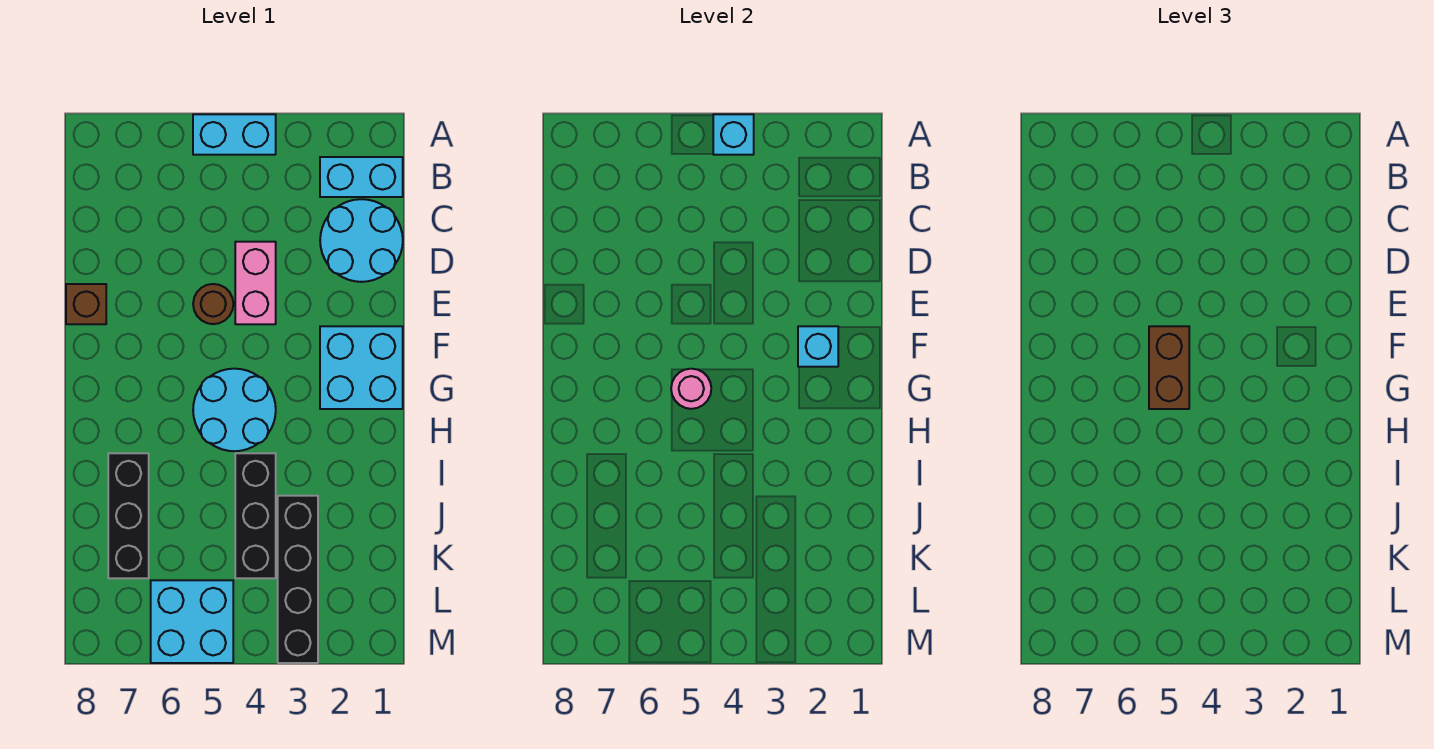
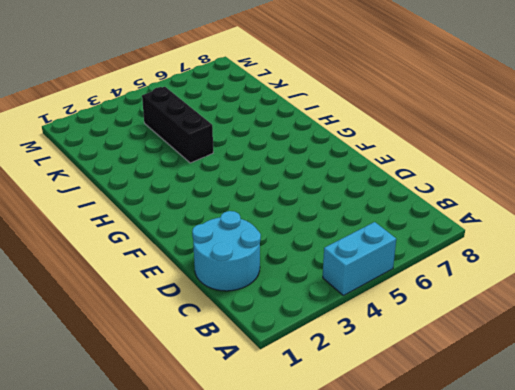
none -> cyan brick B1:B2 level 1
none -> pink brick D4:E4 level 1
none -> brown round brick E5 level 1

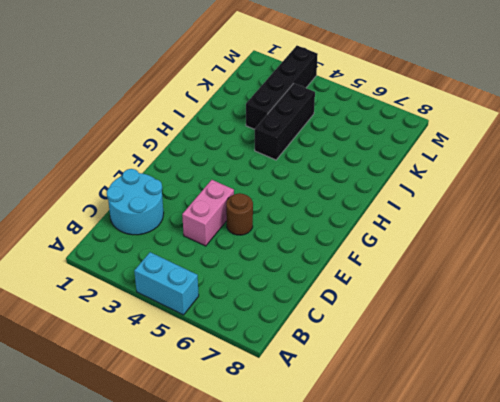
none -> cyan brick B1:B2 level 1
none -> brown brick E8 level 1
none -> cyan brick F1:G2 level 1

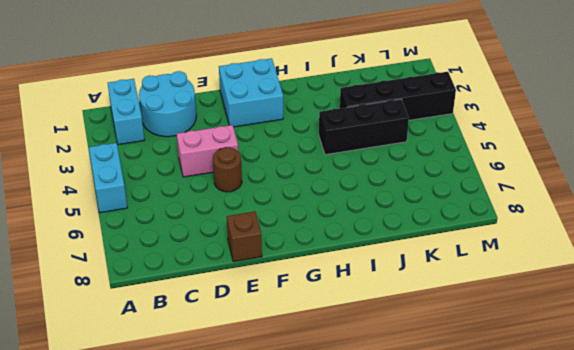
none -> cyan round brick G4:H5 level 1
none -> black brick I7:K7 level 1
none -> cyan brick L5:M6 level 1

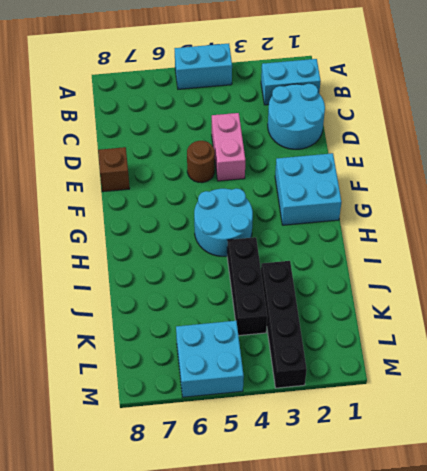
none -> black brick I7:K7 level 1
none -> cyan brick A4 level 2
none -> cyan brick F2 level 2

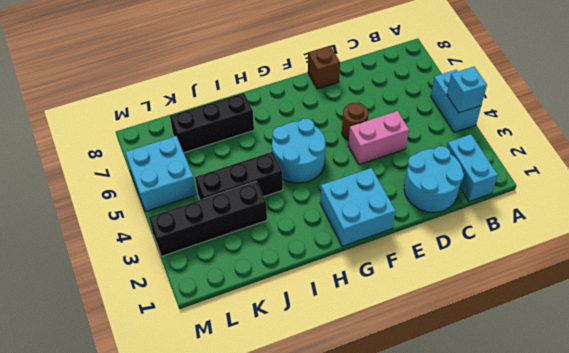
none -> cyan brick F2 level 2
none -> pink round brick G5 level 2
none -> brown brick F5:G5 level 3

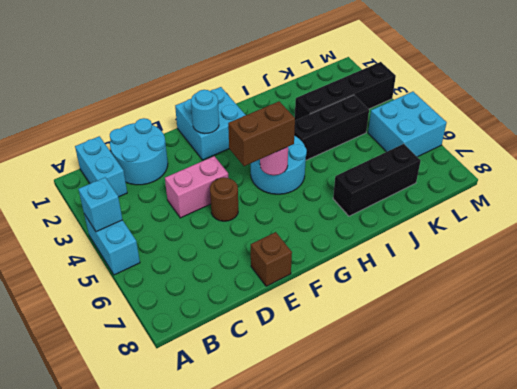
cyan round brick F2 level 2 -> cyan brick F2 level 2

